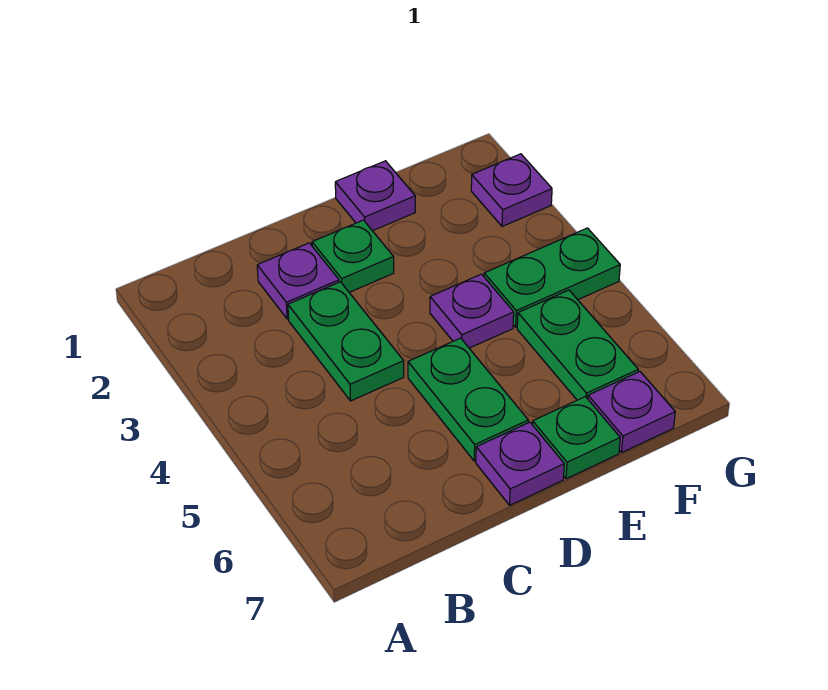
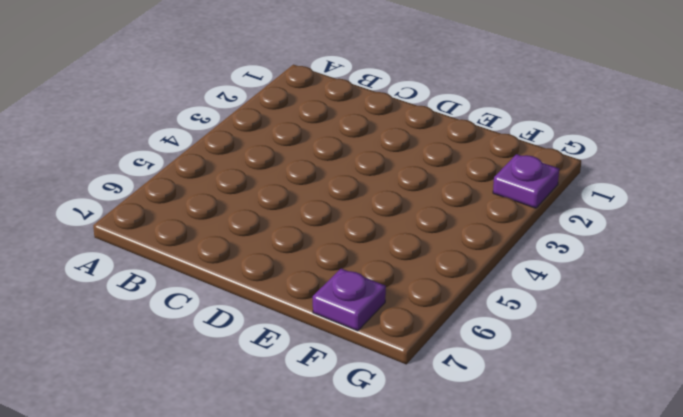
none -> purple plate C2 level 1
none -> green plate C3:C4 level 1
none -> green plate D2 level 1

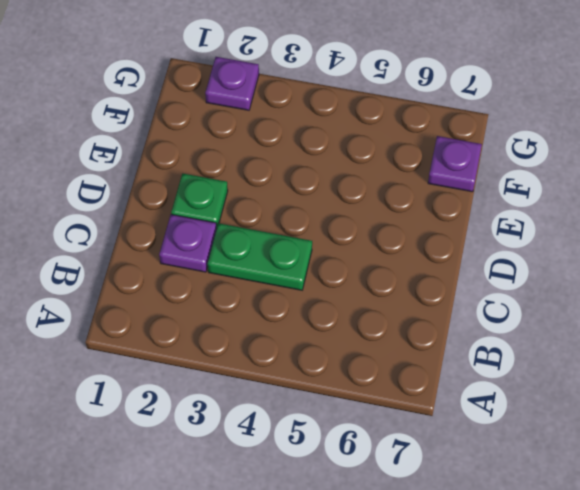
none -> green plate D5:D6 level 1
none -> purple plate D7 level 1
none -> purple plate E1 level 1

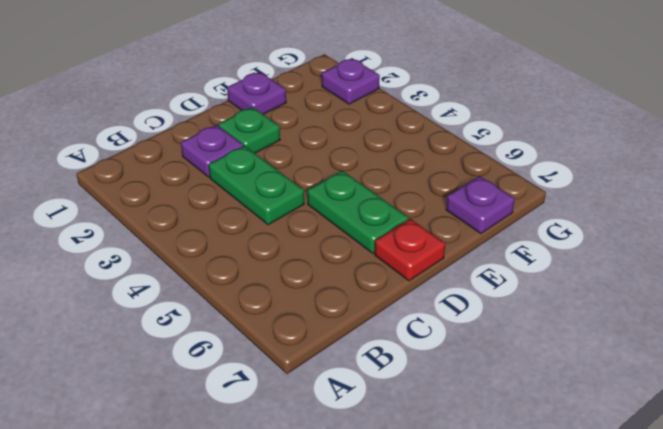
red plate D7 level 1 -> purple plate D7 level 1
none -> purple plate E4 level 1
none -> green plate E7 level 1
none -> green plate F4:G4 level 1

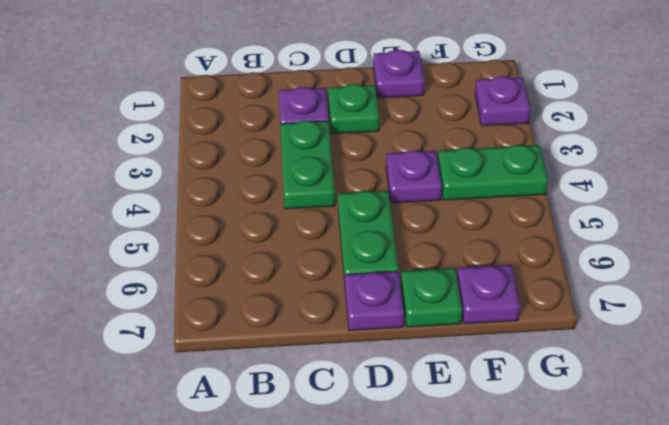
none -> green plate F5:F6 level 1

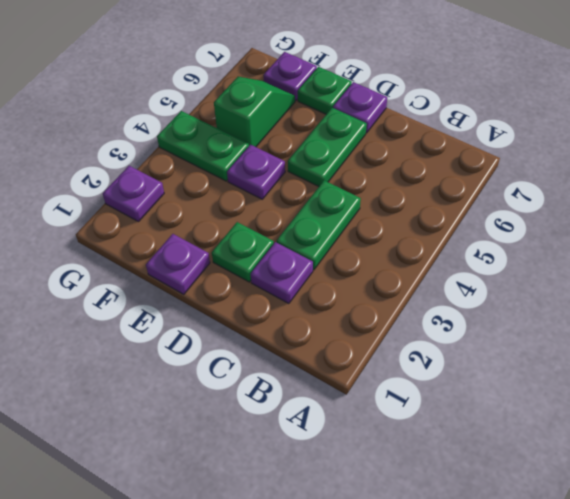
green slope F5:F6 level 1 top 5 -> green plate F5:F6 level 1

